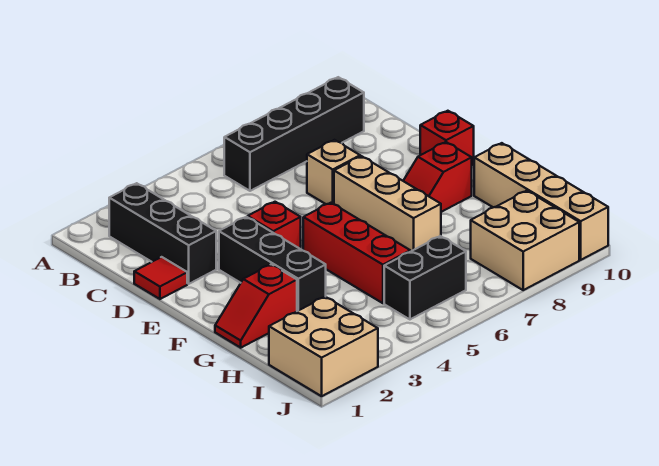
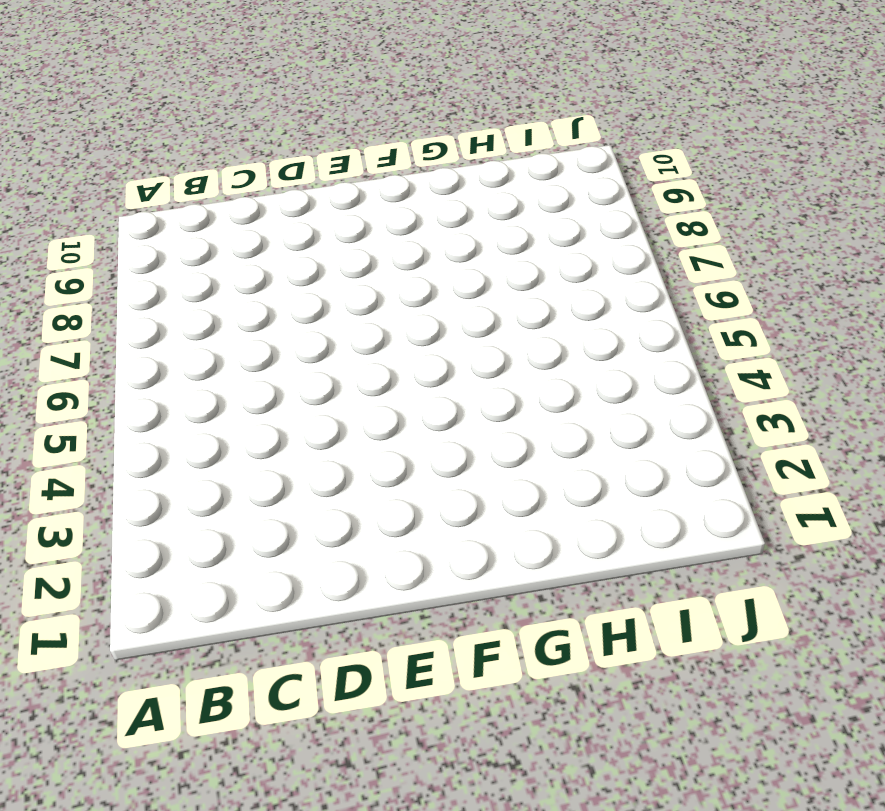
none -> black brick B2:D2 level 1
none -> black brick B6:B9 level 1
none -> red tile D1 level 1

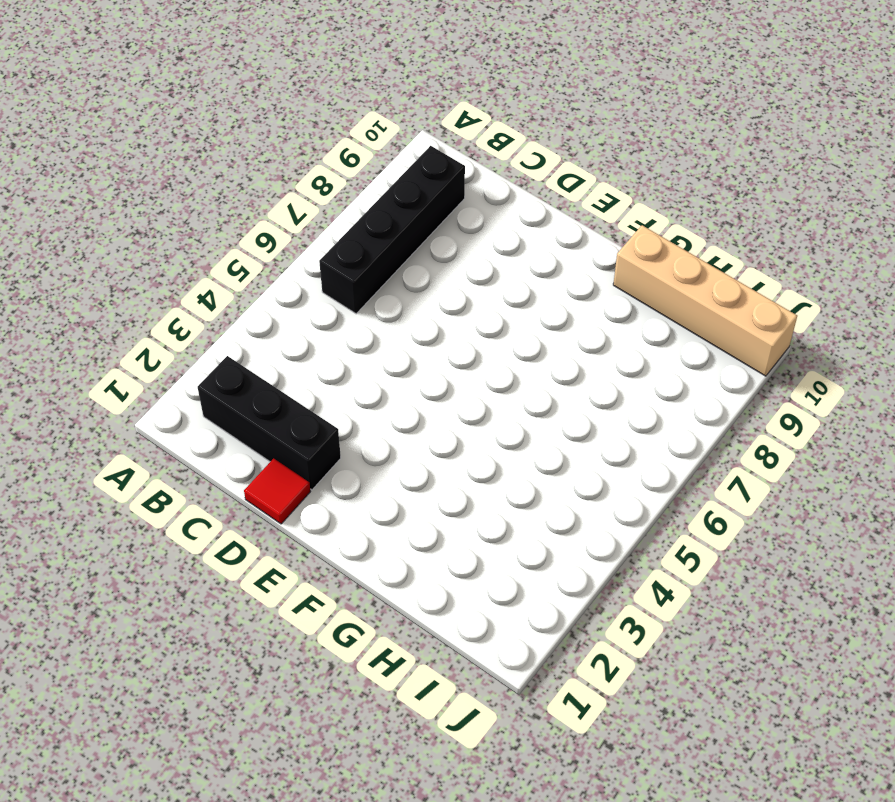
none -> tan brick D7 level 1
none -> black brick E3:G3 level 1
none -> red brick E4 level 1

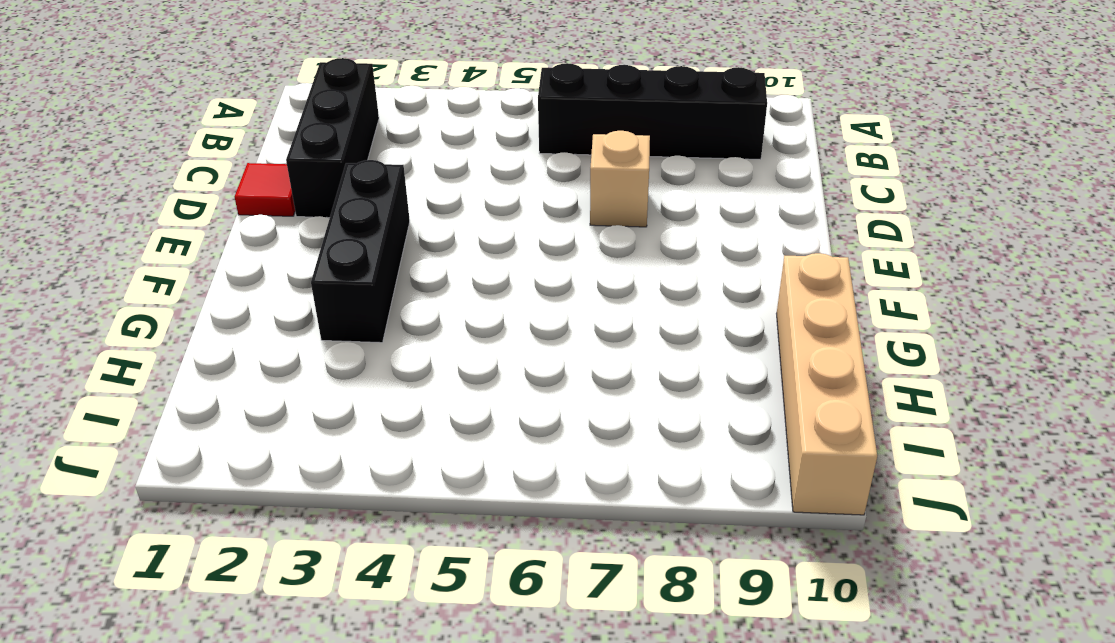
none -> red brick E4 level 1
none -> tan brick E7:G7 level 1
none -> red brick E10 level 1

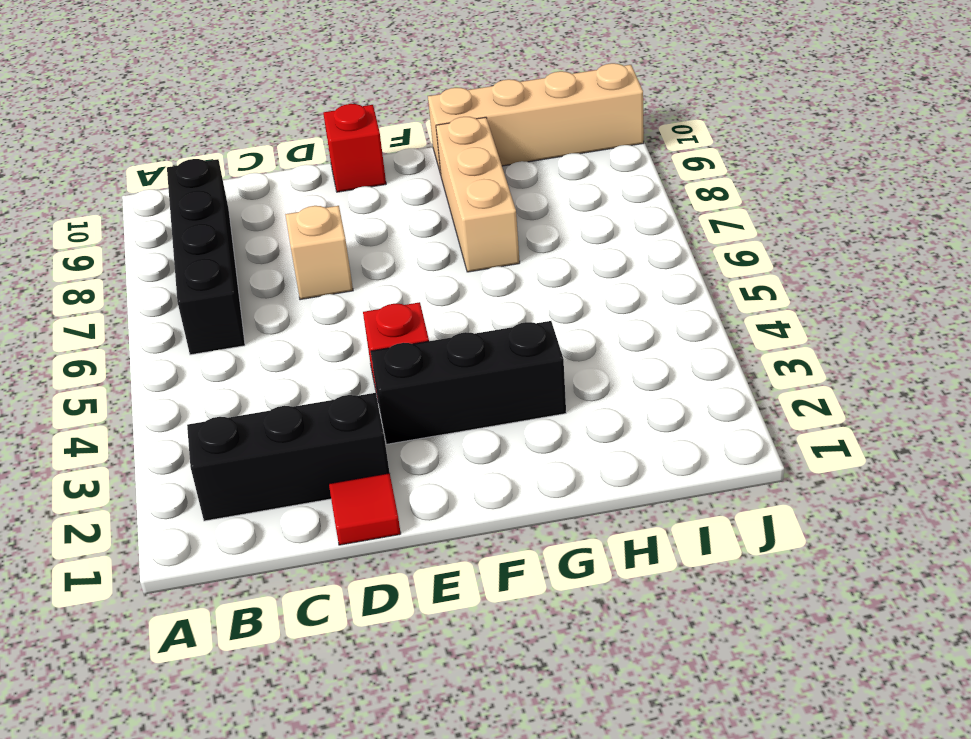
tan brick G7:G9 level 1 -> tan brick E7:G7 level 1
none -> red brick F5:H5 level 1
none -> red slope F8:F9 level 1 top 9
none -> red slope G1:G2 level 1 top 2

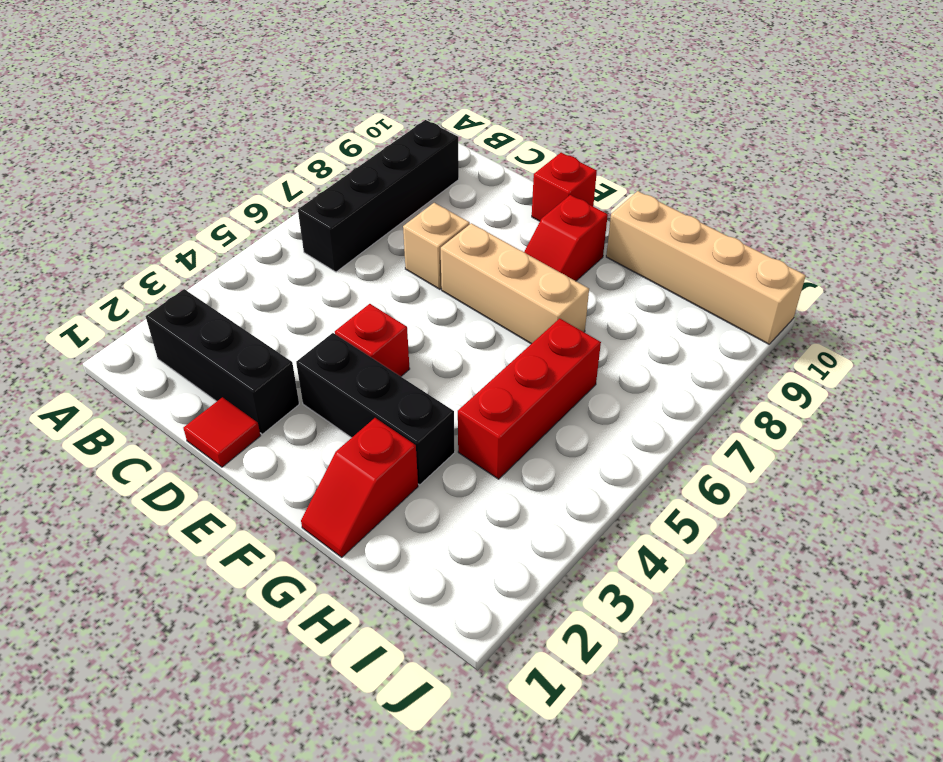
red brick H4:H6 level 1 -> red brick F5:H5 level 1
none -> tan brick I1:J2 level 1
none -> black brick I5:I6 level 1
none -> tan brick I8:J9 level 1

